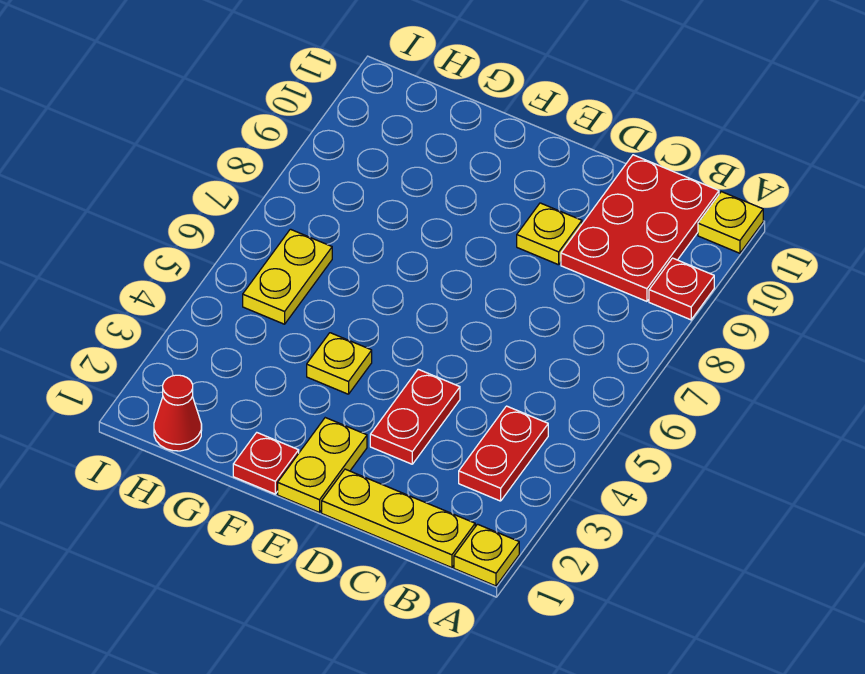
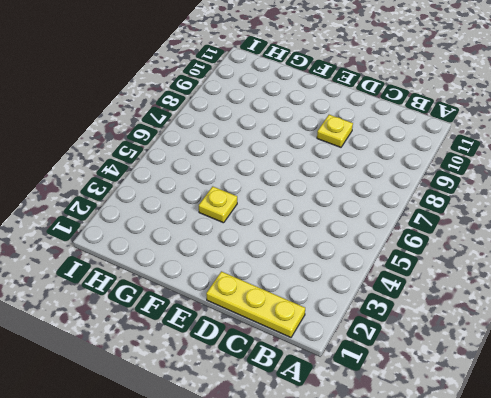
none -> yellow plate A1 level 1
none -> red plate A9 level 1
none -> yellow plate A11 level 1

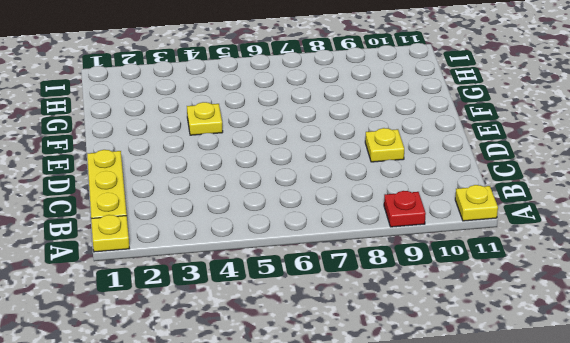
none -> red plate B3:B4 level 1
none -> red plate B9:C11 level 1
none -> red plate D3:D4 level 1

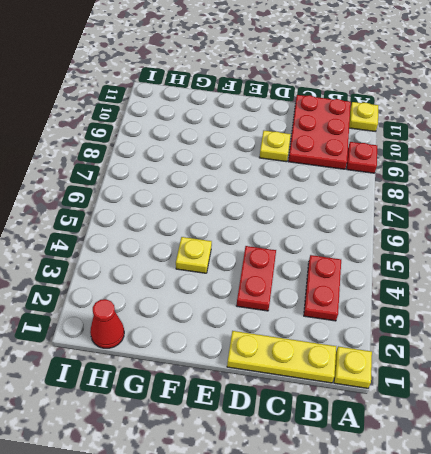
none -> yellow plate E1:E2 level 1
none -> red plate F1 level 1
none -> yellow plate H5:H6 level 1

